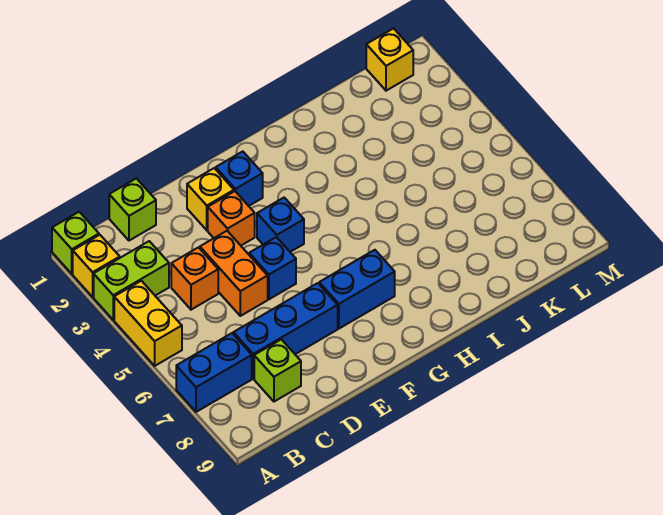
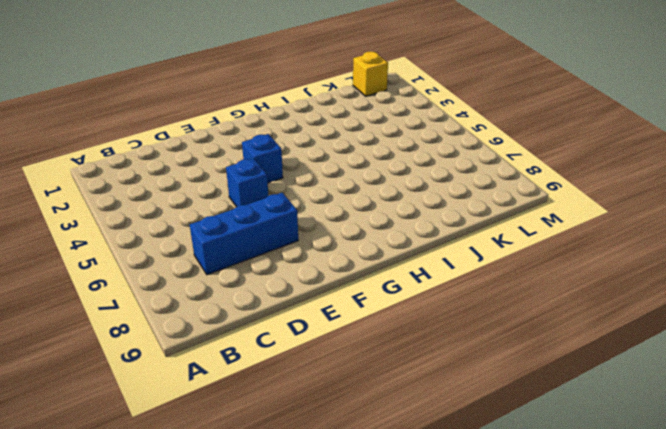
none -> lime brick A1 level 1
none -> yellow brick A2 level 1
none -> lime brick A3:B3 level 1

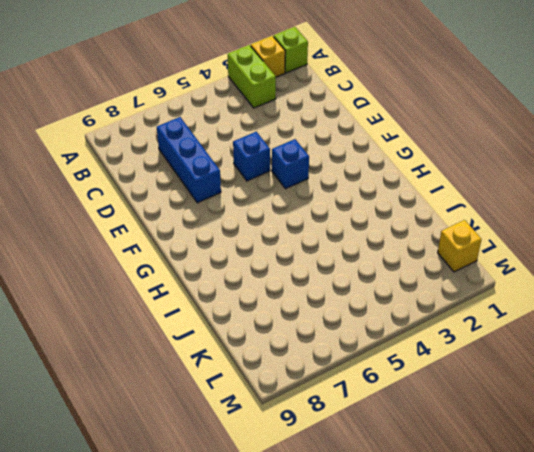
none -> yellow brick A4:A5 level 1
none -> blue brick A7:B7 level 1
none -> lime brick C1 level 1

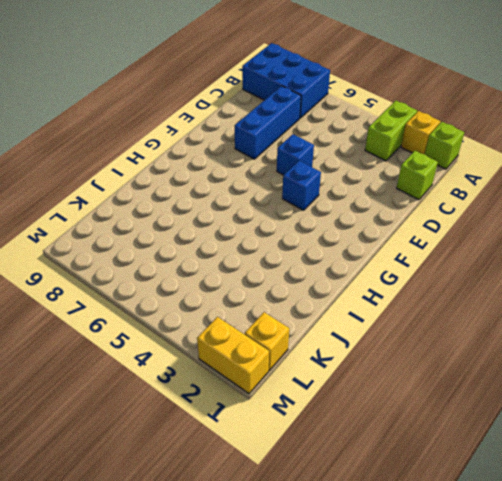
blue brick A7:B9 level 1 -> blue brick A7:B7 level 1
yellow brick M1:M2 level 1 -> yellow brick A4:A5 level 1
none -> orange brick C4 level 1
none -> lime brick C8 level 1
none -> orange brick D4:D5 level 1

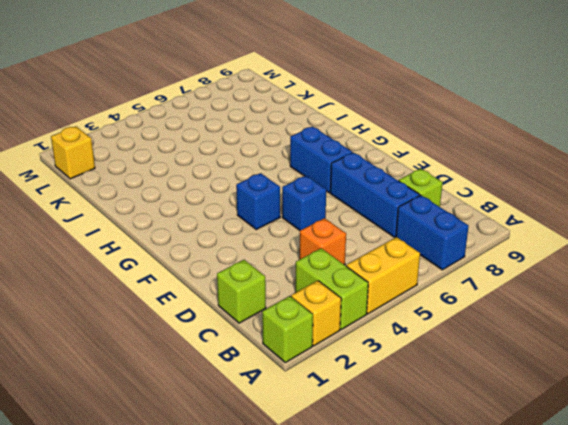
none -> orange brick D4:D5 level 1
none -> yellow brick E2 level 1
none -> orange brick E3 level 1

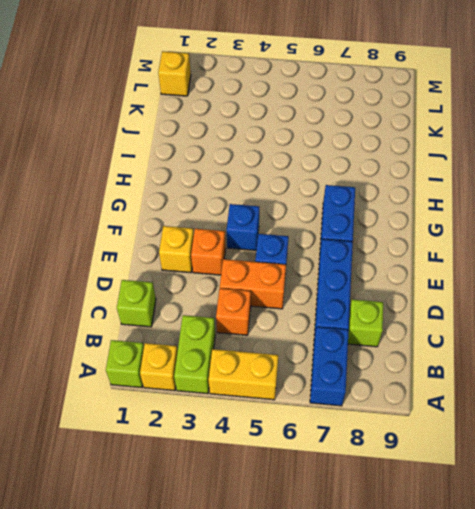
none -> blue brick F2 level 1

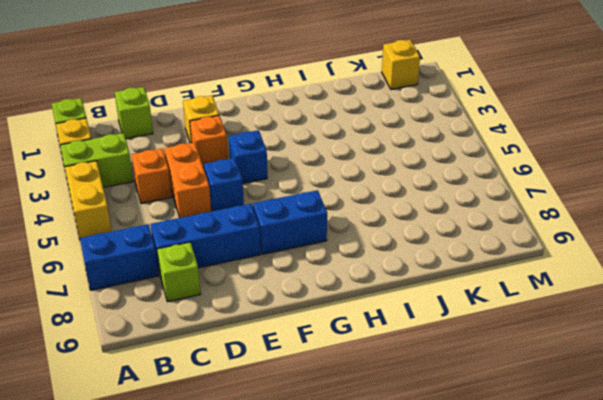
none -> blue brick F2 level 1

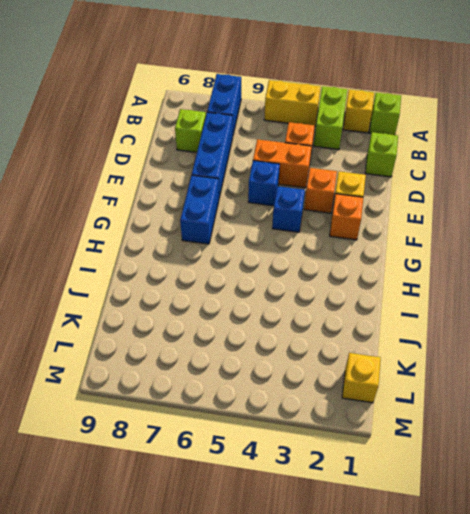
orange brick F2 level 1 -> blue brick F2 level 1

